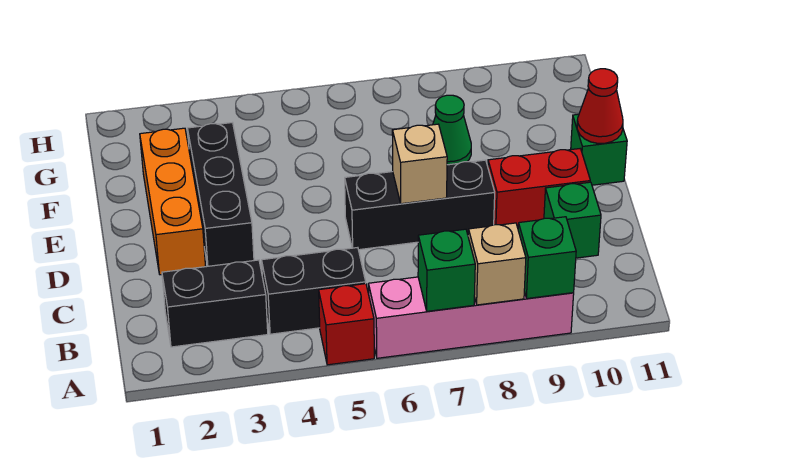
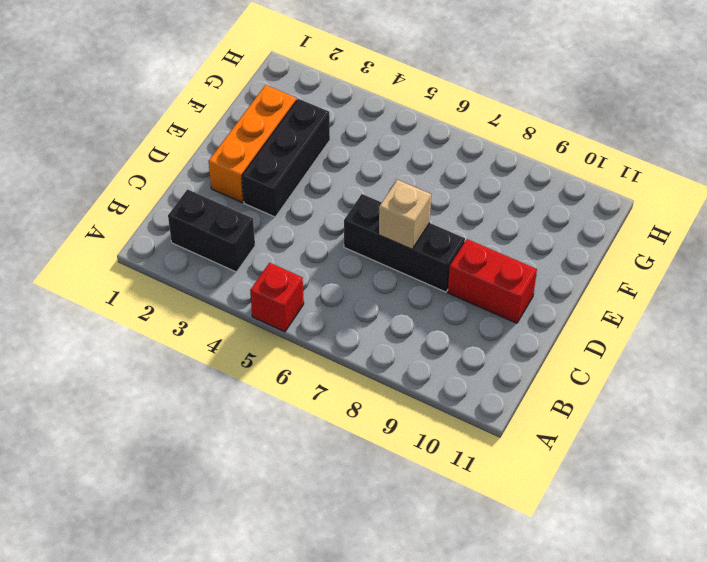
none -> pink brick A6:A9 level 1
none -> black brick B4:B5 level 1
none -> green brick C10 level 1

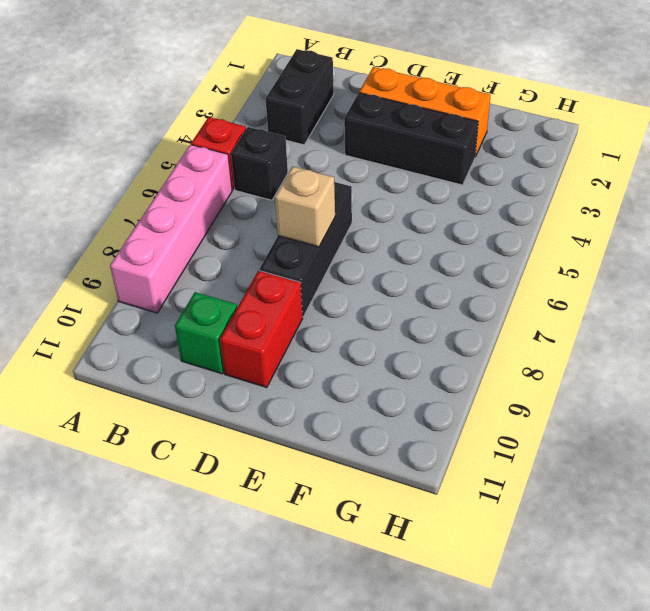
black brick B5 level 1 -> black brick B4:B5 level 1
none -> green brick E11 level 1
none -> green cone F8 level 1
none -> green brick A7 level 2

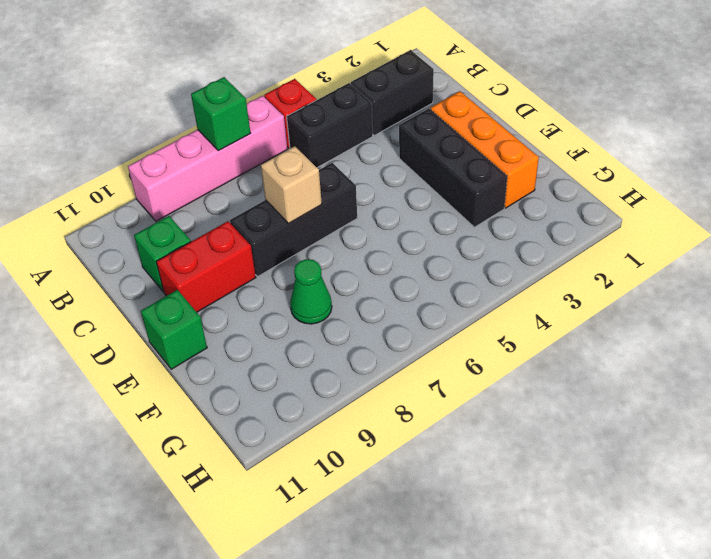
none -> tan brick A8 level 2
none -> green brick A9 level 2
none -> red cone E11 level 2

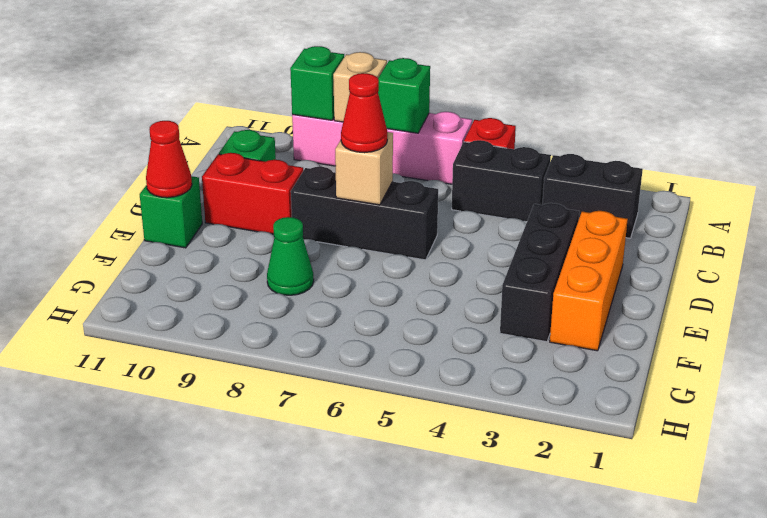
red cone D7 level 3 -> none

